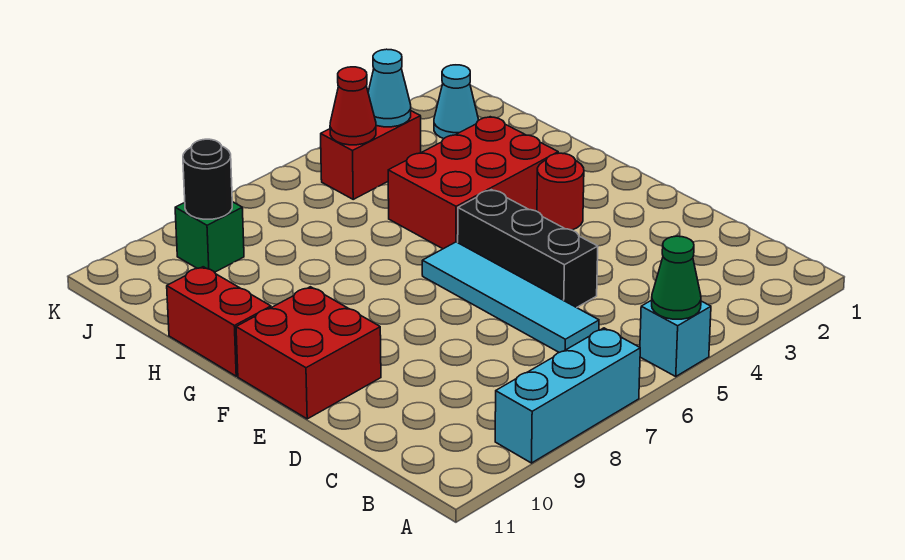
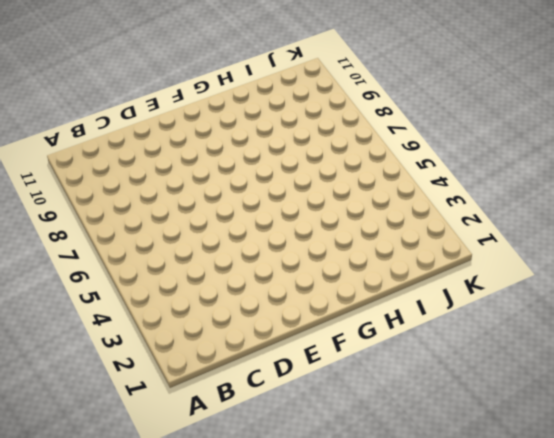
none -> cyan brick A5 level 1
none -> cyan brick A7:A9 level 1
none -> cyan tile C6:F6 level 1

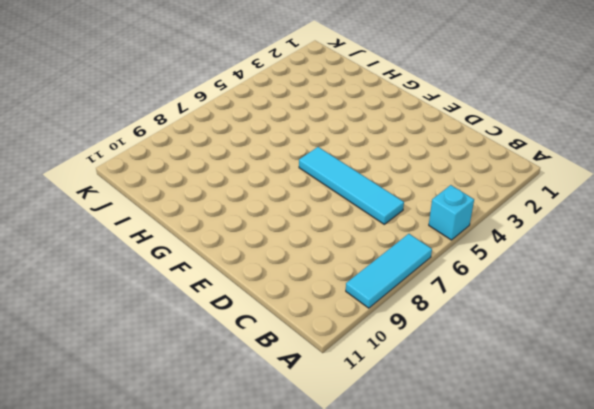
cyan tile A7:A9 level 1 -> cyan brick A7:A9 level 1
none -> black brick D5:F5 level 1
none -> red brick E10:F11 level 1
none -> red round brick F3 level 1

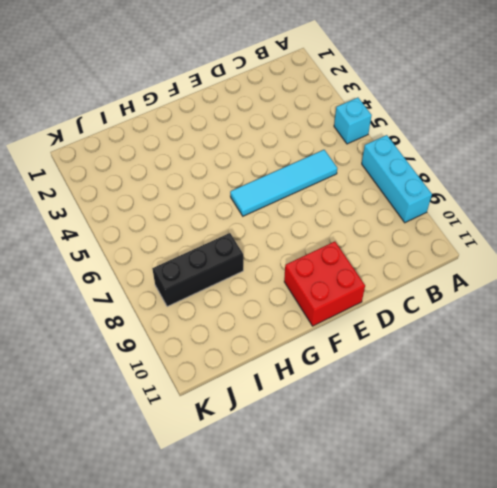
black brick H8:J8 level 1 -> black brick D5:F5 level 1
none -> red round brick F3 level 1
none -> red brick G3:H5 level 1
none -> red brick G11:H11 level 1

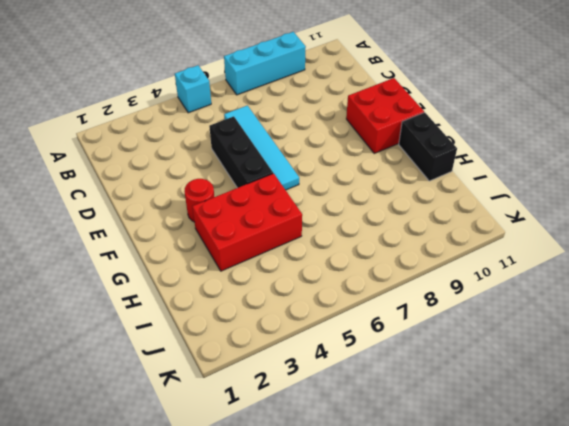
black brick G11:H11 level 1 -> red brick G11:H11 level 1
none -> cyan cone J2 level 1
none -> red brick J4:J5 level 1
none -> green brick J9 level 1

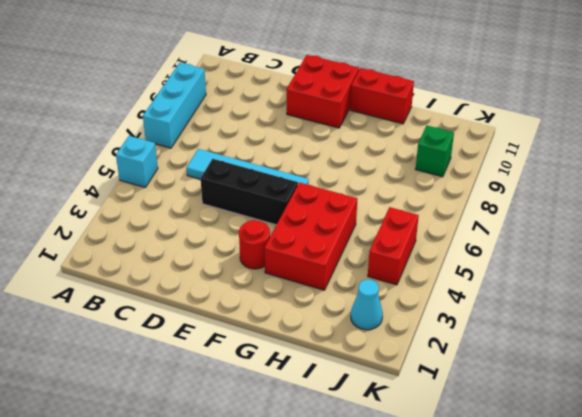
none -> green cone A5 level 2
none -> cyan cone J4 level 2
none -> red cone J5 level 2

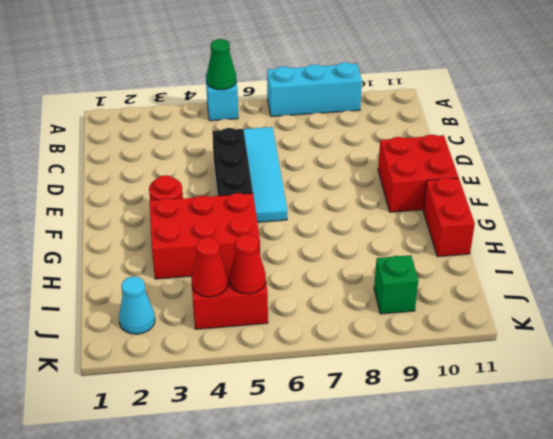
red cone J4 level 2 -> cyan cone J4 level 2
none -> black round brick J9 level 2

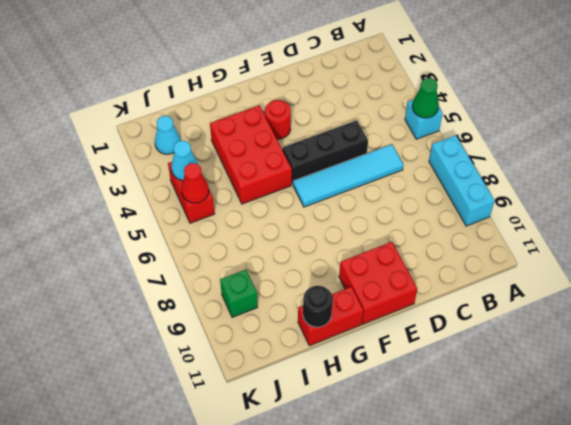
black round brick H11 level 2 -> black round brick J9 level 2

